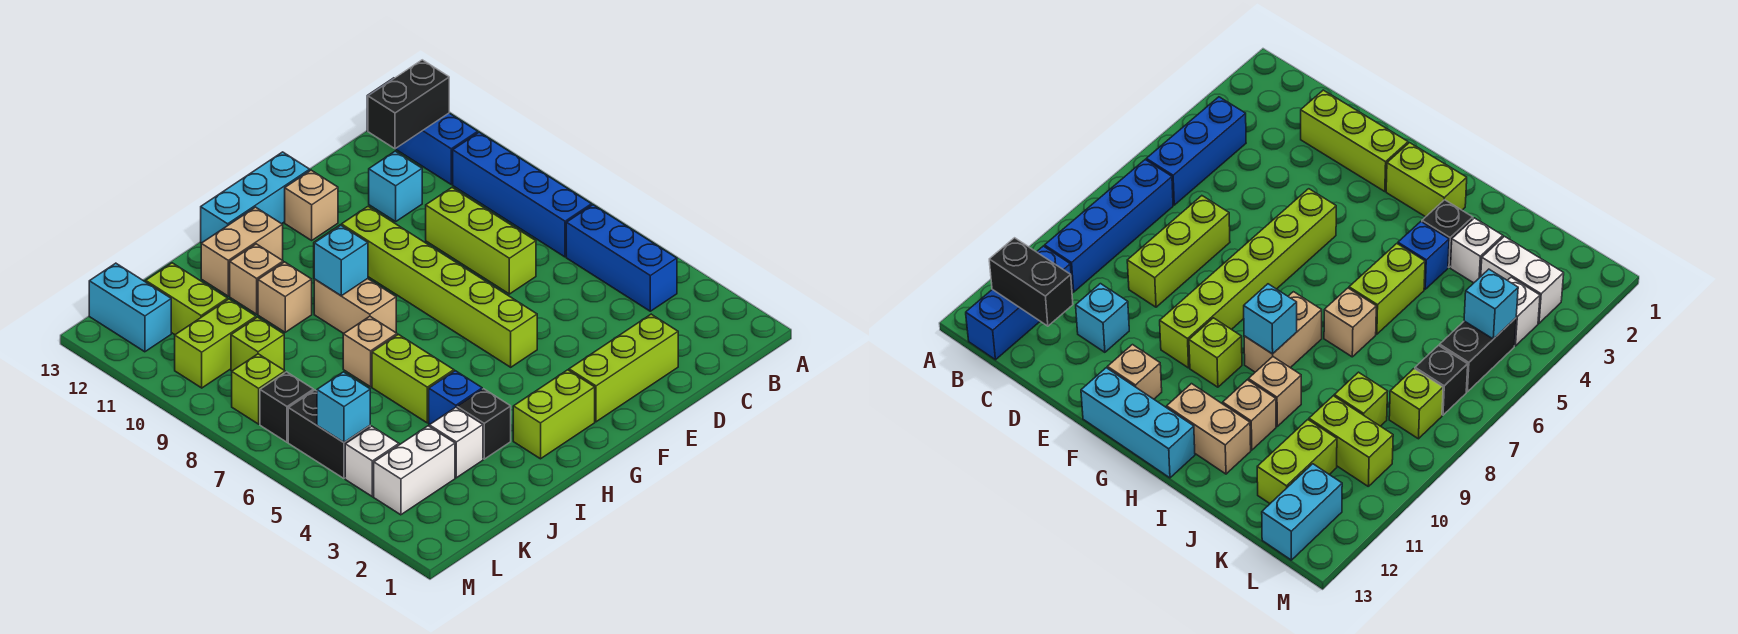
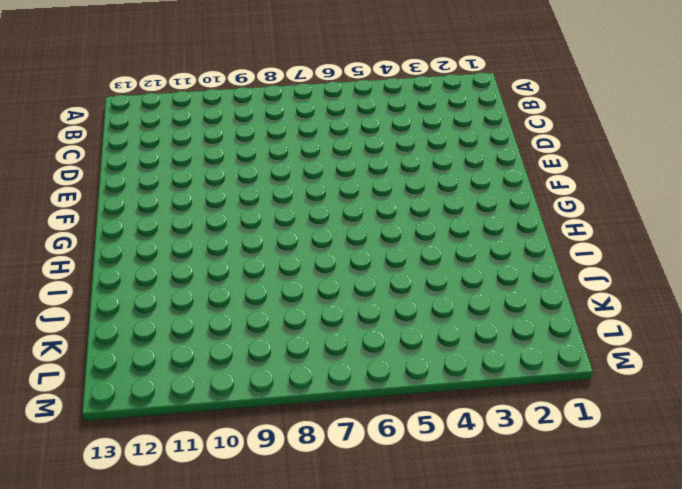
none -> blue brick B4:B6 level 1
none -> blue brick B7:B10 level 1
none -> blue brick B11:B13 level 1
none -> lime brick D2:F2 level 1

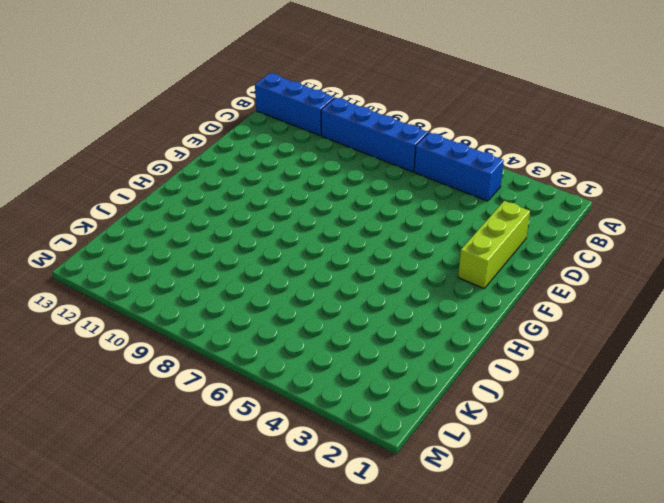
none -> lime brick D7:D9 level 1
none -> cyan brick D11 level 1
none -> lime brick F5:F10 level 1
none -> tan brick F12 level 1

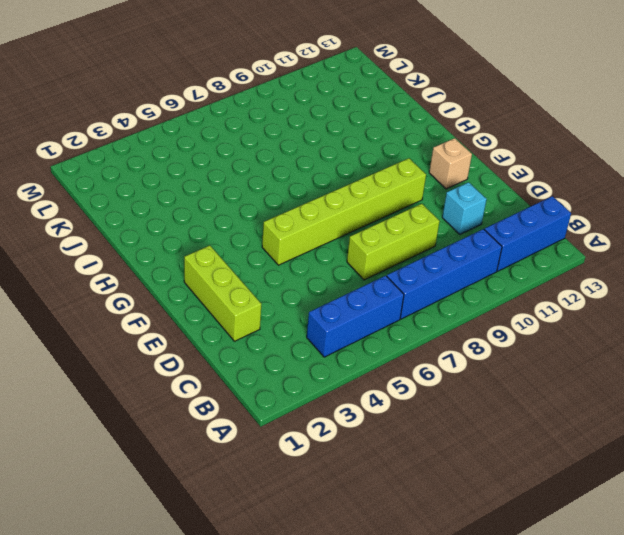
none -> cyan brick F13:H13 level 1
none -> lime brick G2:H2 level 1
none -> lime brick G10 level 1
none -> tan brick H8:H9 level 1

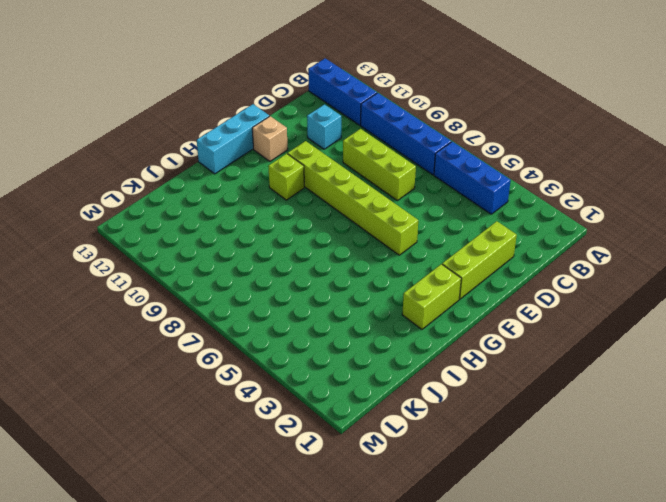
none -> tan brick H8:H9 level 1
none -> tan brick H12:I12 level 1
none -> black brick I3 level 1
none -> blue brick I4 level 1

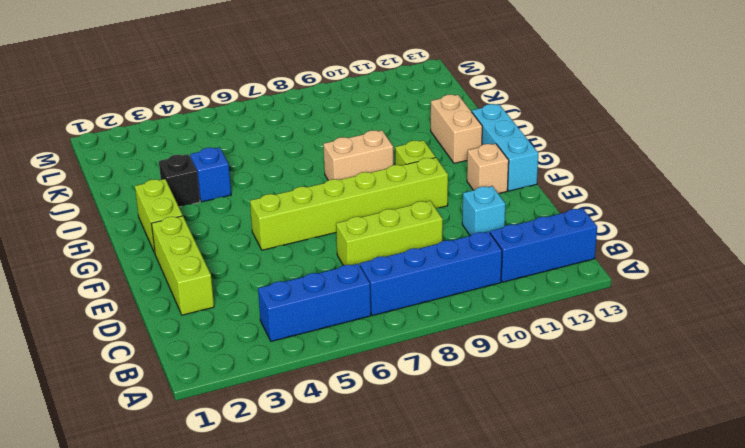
none -> lime brick I5:I6 level 1
none -> tan brick I7 level 1
none -> tan brick I10 level 1
none -> tan brick I11 level 1

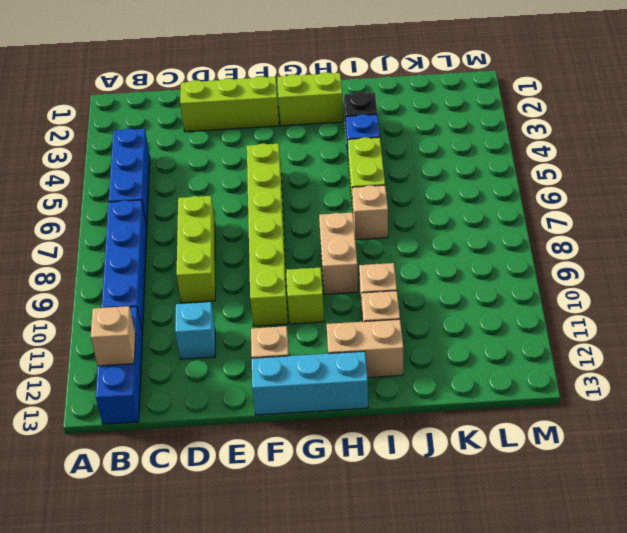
tan brick B12 level 2 -> black brick B12:C12 level 2
none -> white brick J3 level 1
none -> white brick K3:L3 level 1
none -> lime brick K9 level 1
none -> lime brick K10:L10 level 1

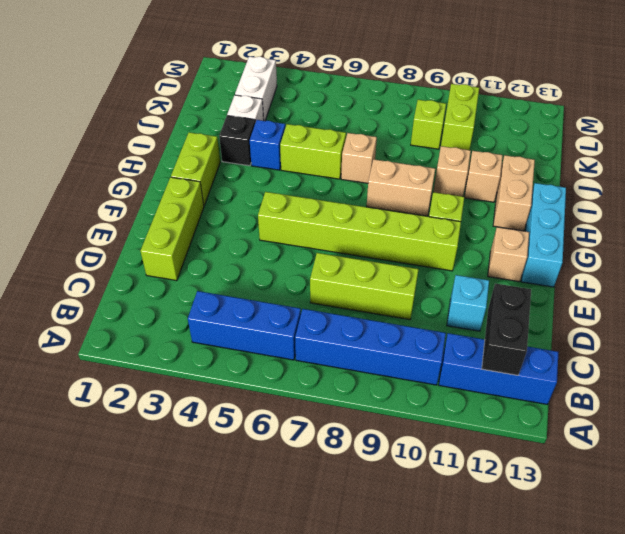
none -> lime brick K11:K12 level 1
none -> white brick L4 level 1
none -> black brick L5:L6 level 1
none -> black brick L7 level 1

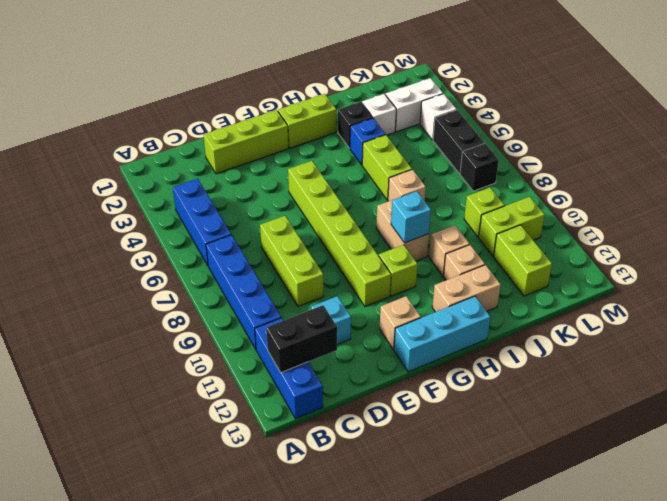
none -> lime brick L8 level 1
none -> cyan brick L12:L13 level 1
none -> cyan brick L5 level 2

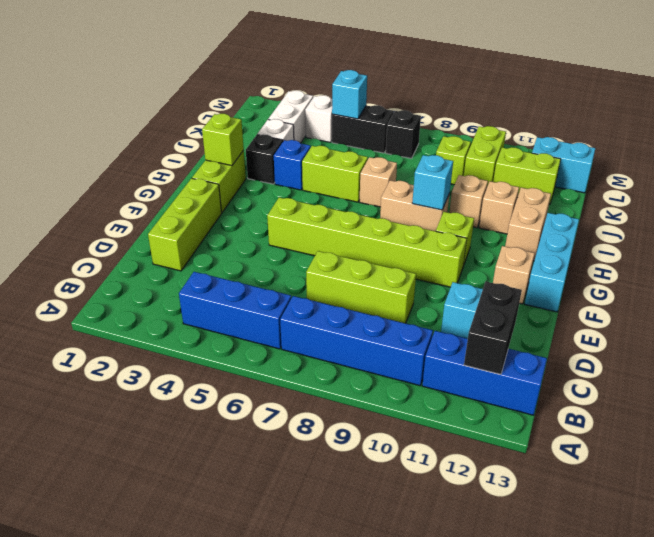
lime brick H2 level 2 -> lime brick L8 level 1

